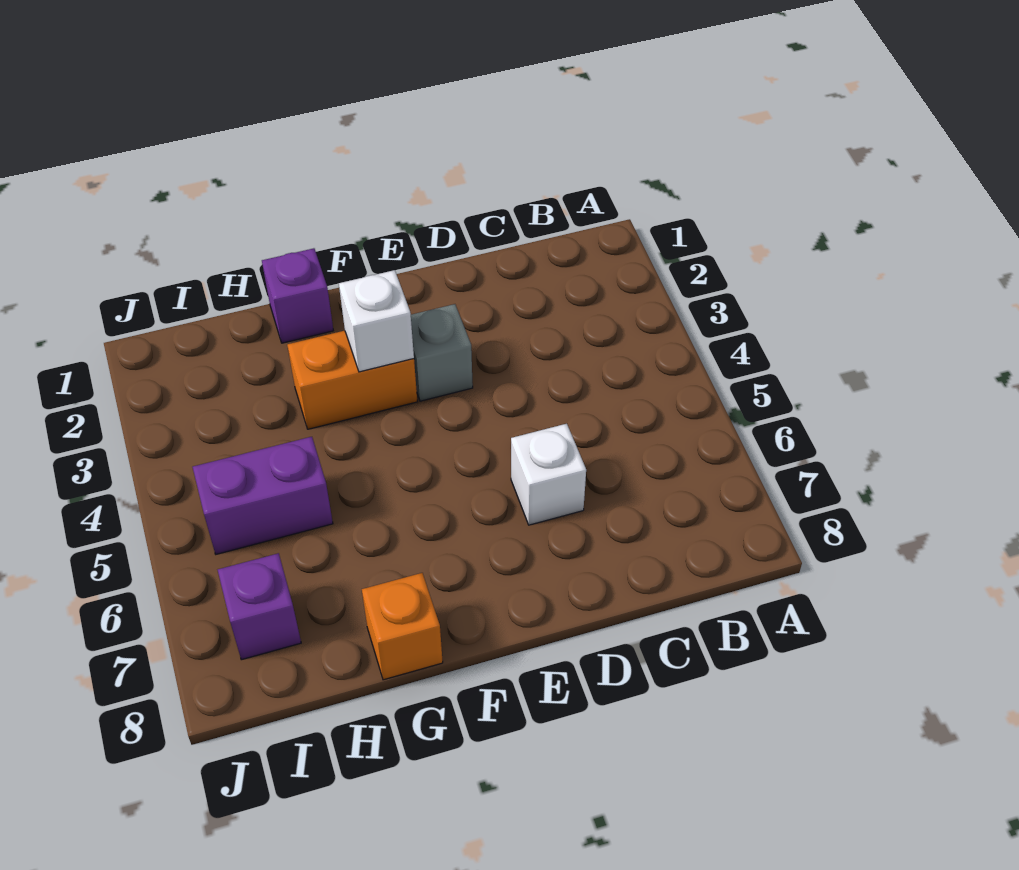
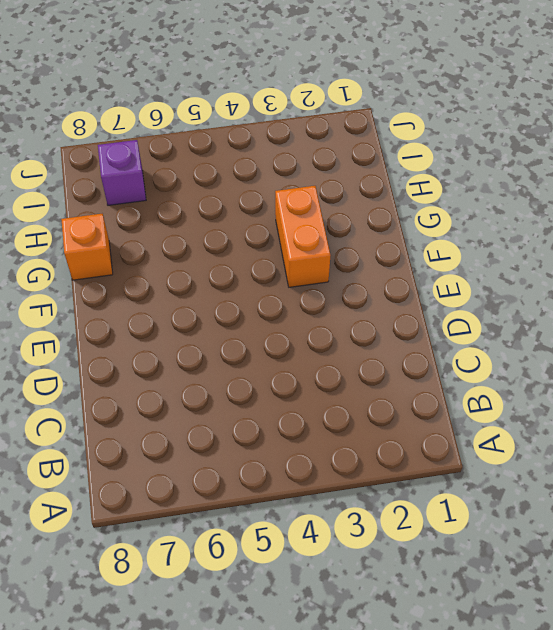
none -> white brick D6 level 1
none -> grey brick E3 level 1

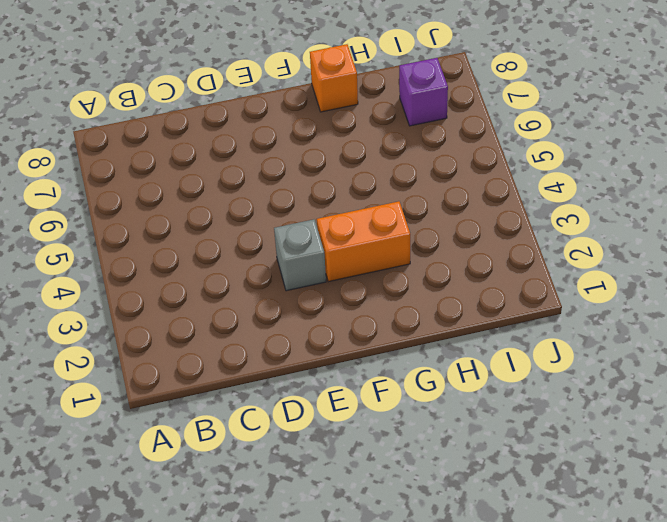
none -> white brick D6 level 1
none -> purple brick G1 level 1

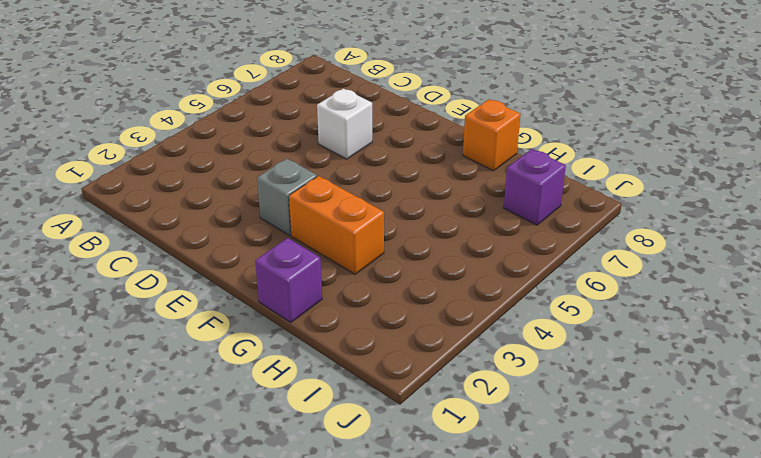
none -> purple brick H5:I5 level 1
none -> white brick F3 level 2

